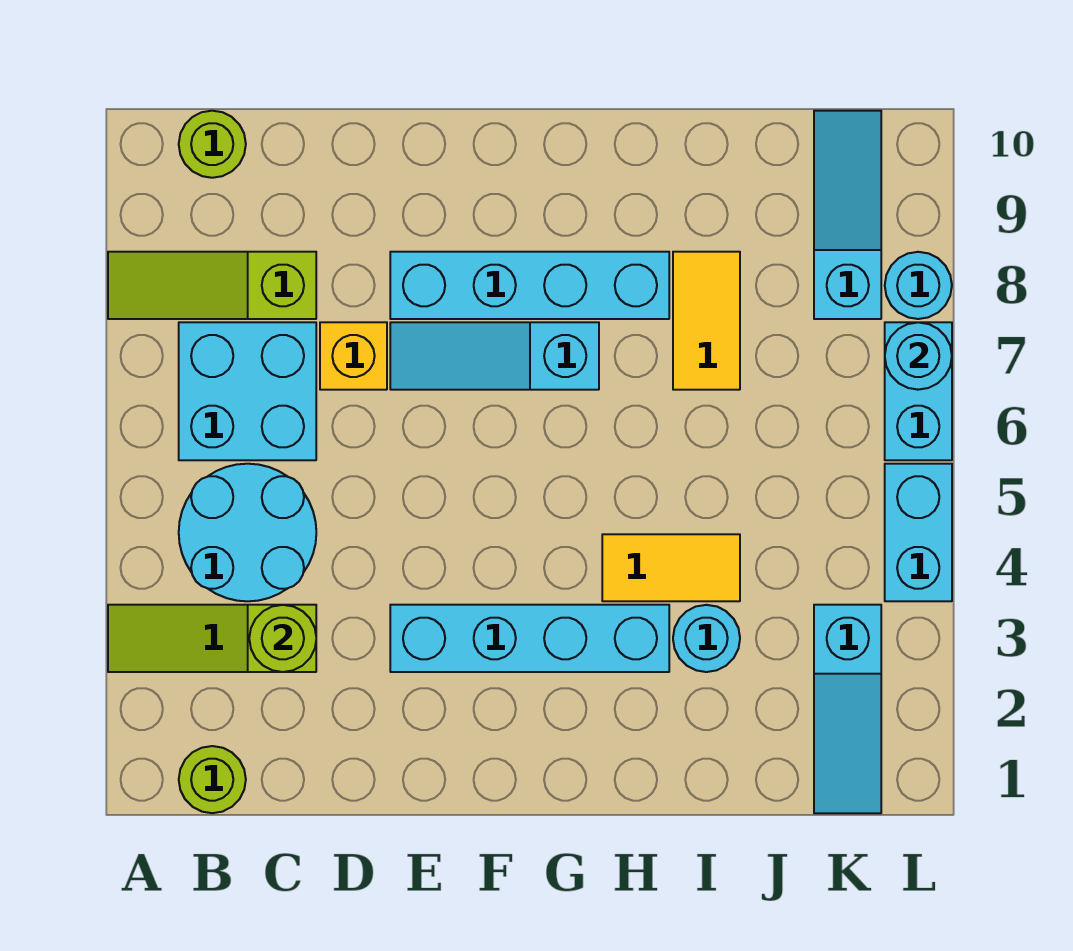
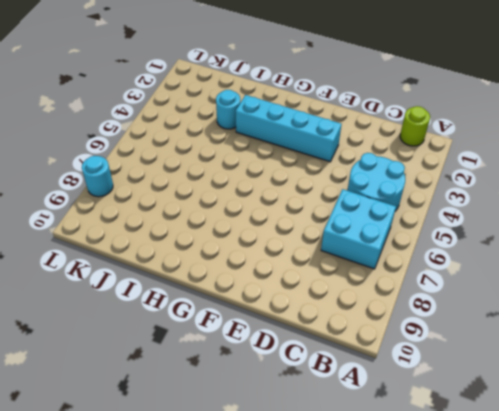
none -> lime slope A3:C3 level 1 top C
none -> lime slope A8:C8 level 1 top C
none -> lime round brick B10 level 1

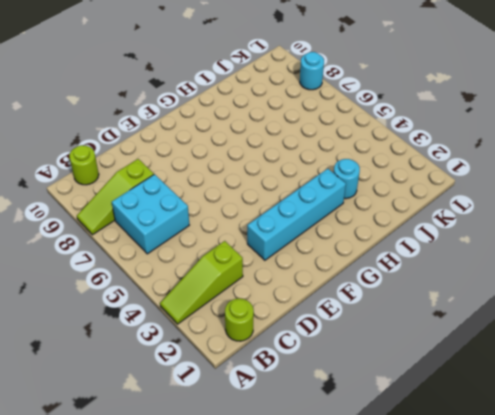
none -> cyan round brick B4:C5 level 1
none -> yellow brick D7 level 1
none -> cyan slope E7:G7 level 1 top G

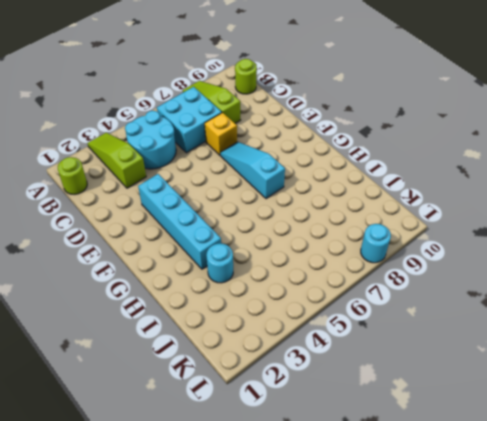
none -> cyan brick E8:H8 level 1
none -> yellow tile H4:I4 level 1
none -> yellow tile I7:I8 level 1

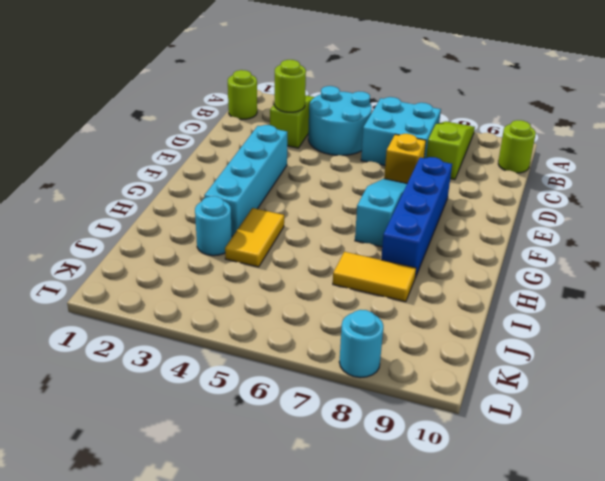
blue brick E8:H8 level 1 -> cyan brick E8:H8 level 1
none -> cyan slope K1:K3 level 1 top 3
none -> cyan slope K8:K10 level 1 top 8
none -> cyan brick L4:L5 level 1

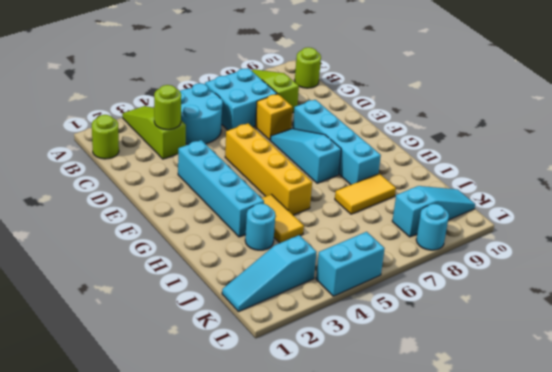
yellow brick E5:H5 level 1 -> none
none -> cyan brick L6:L7 level 1
none -> cyan round brick L7 level 2

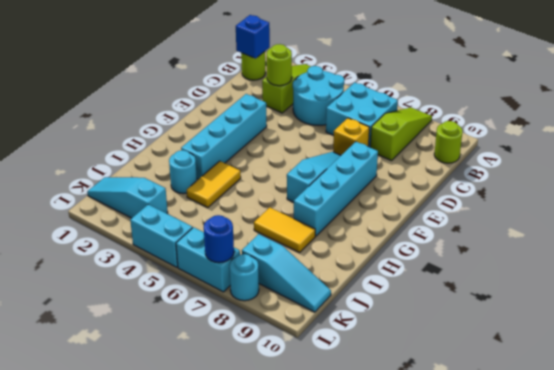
blue brick B1 level 2 -> none
blue round brick L7 level 2 -> cyan round brick L7 level 2

